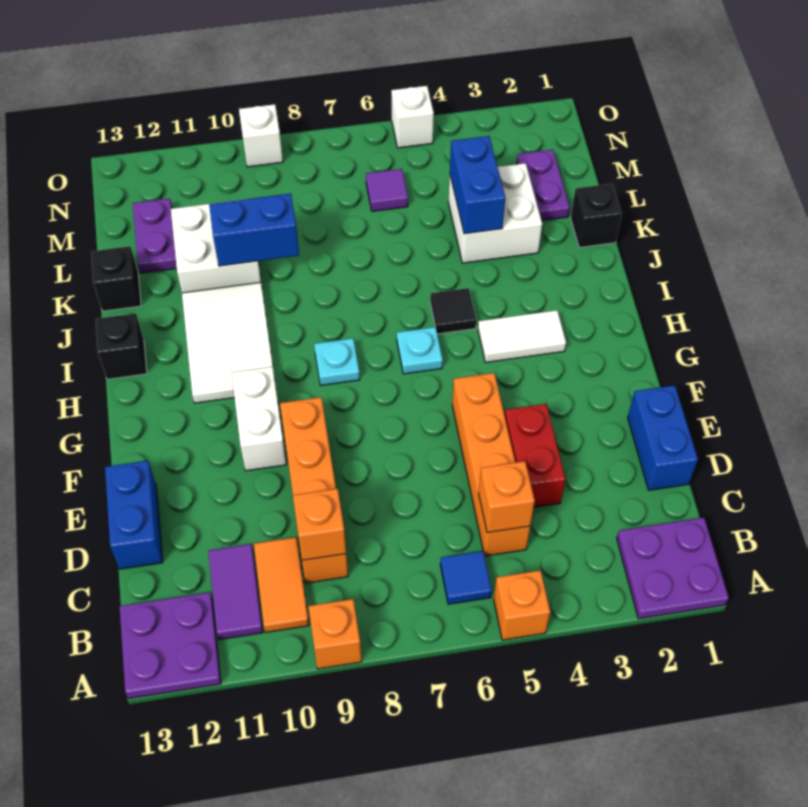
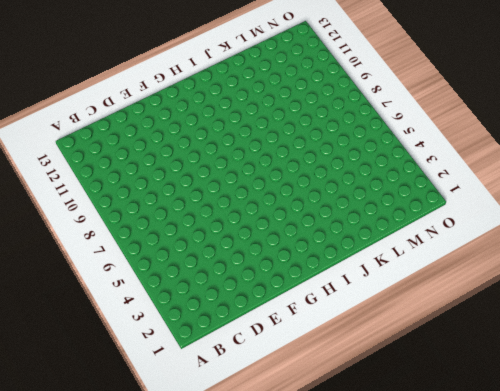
none -> purple plate A1:B2 level 1
none -> orange brick A5 level 1
none -> orange brick A9 level 1
none -> purple plate A12:B13 level 1

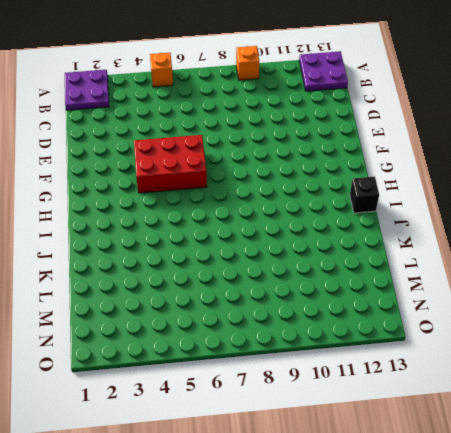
red brick F4:G6 level 1 -> orange brick C5:F5 level 1
none -> blue tile B6 level 1
none -> orange tile B10:C10 level 1
none -> purple tile B11:C11 level 1
none -> orange brick C9:F9 level 1

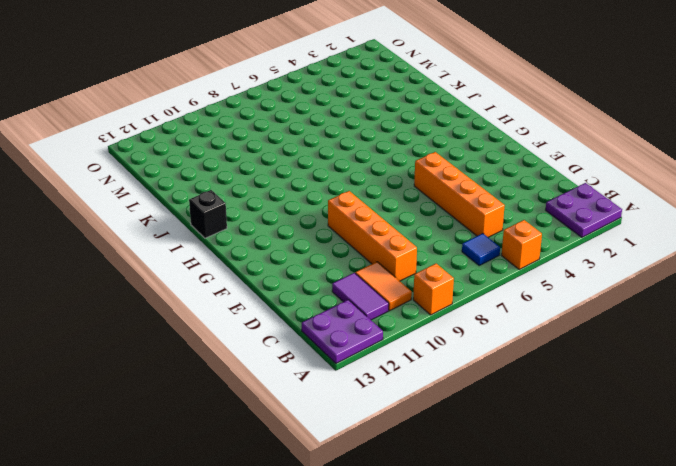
none -> blue brick D1:E1 level 1
none -> red brick D4:E4 level 1
none -> blue brick D13:E13 level 1
none -> white brick F10:G10 level 1

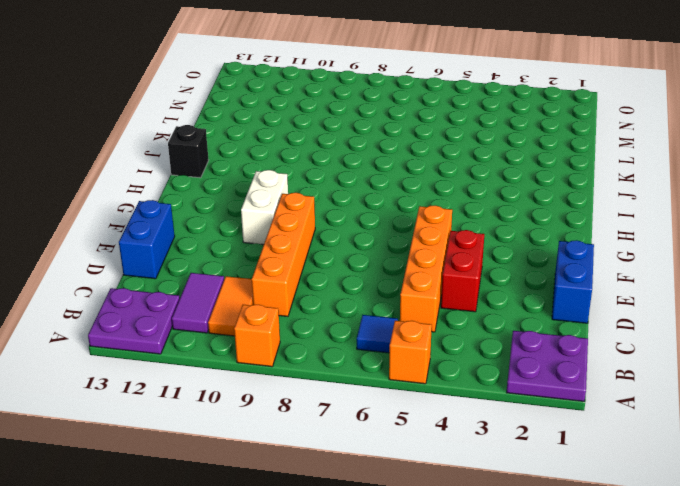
none -> white tile H3:H4 level 1
none -> cyan plate H6 level 1
none -> cyan plate H8 level 1
none -> white tile H10:J11 level 1

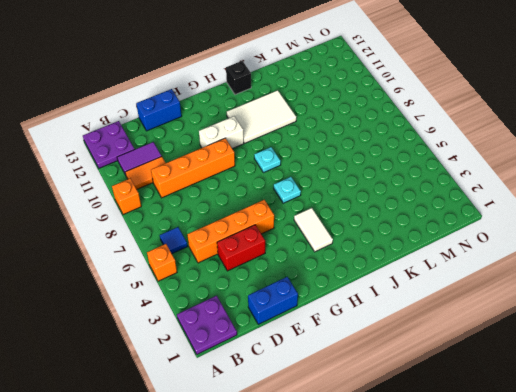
none -> black tile I5 level 1
none -> black brick K1 level 1
none -> white brick K3:L4 level 1
none -> white brick K10:L11 level 1

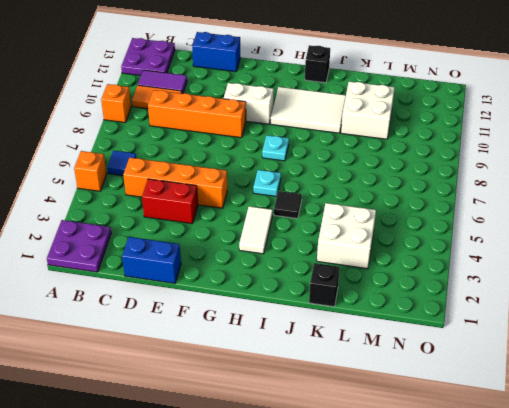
none -> black brick K13 level 1
none -> purple plate L2:M2 level 1
none -> purple plate L12:M12 level 1
none -> purple tile M6 level 1

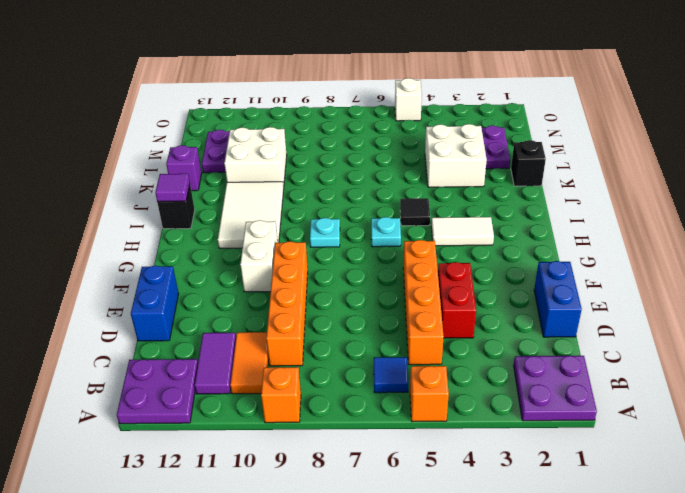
purple tile I13 level 2 -> purple tile M6 level 1
purple brick K13 level 1 -> black brick K13 level 1
none -> white brick O9 level 1
none -> orange brick C5 level 2
none -> orange brick C9 level 2
none -> blue brick K4:L4 level 2

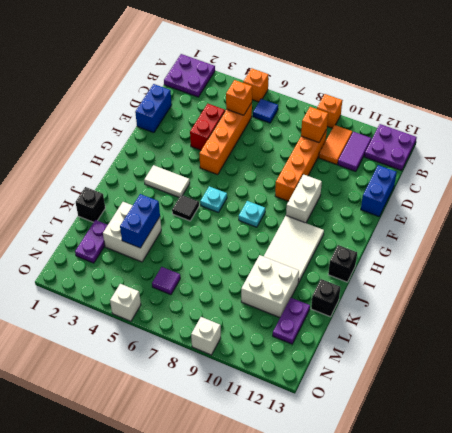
none -> blue brick K9:K10 level 2

